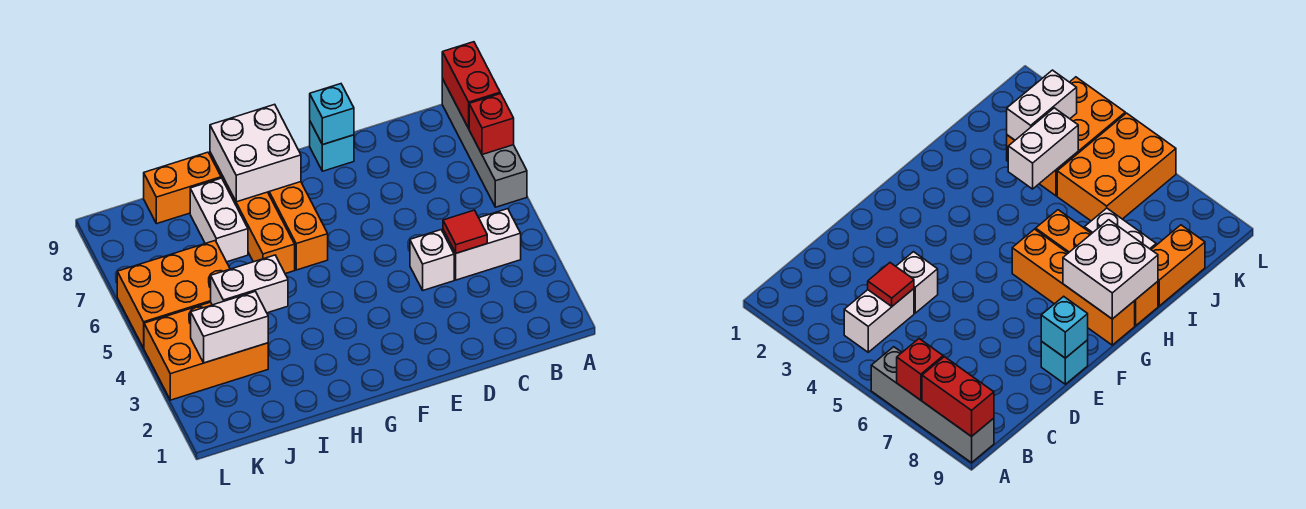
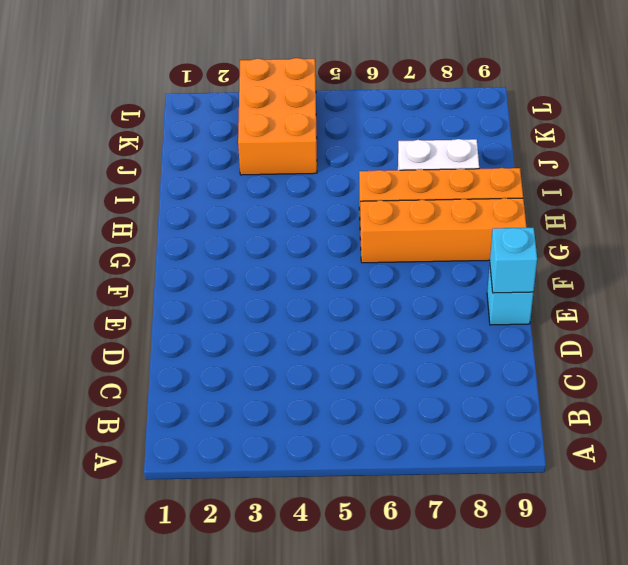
none -> grey brick A6:A9 level 1
none -> white brick B4:C4 level 1
none -> white brick D4 level 1

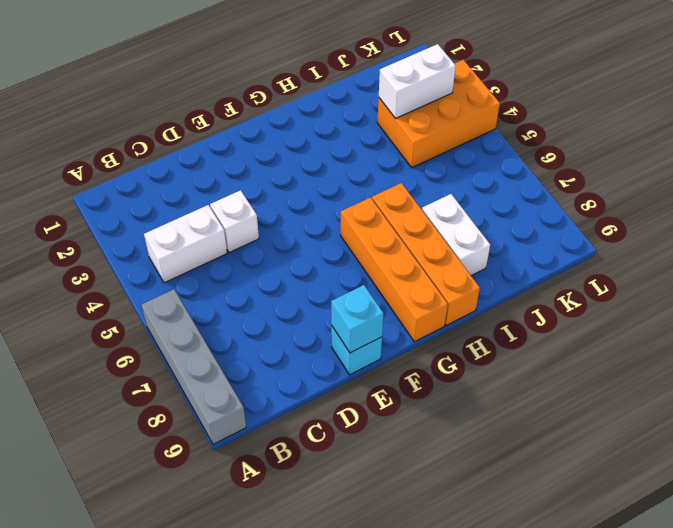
none -> orange brick I9:J9 level 1
none -> orange brick J5:L6 level 1
none -> red brick A7 level 2

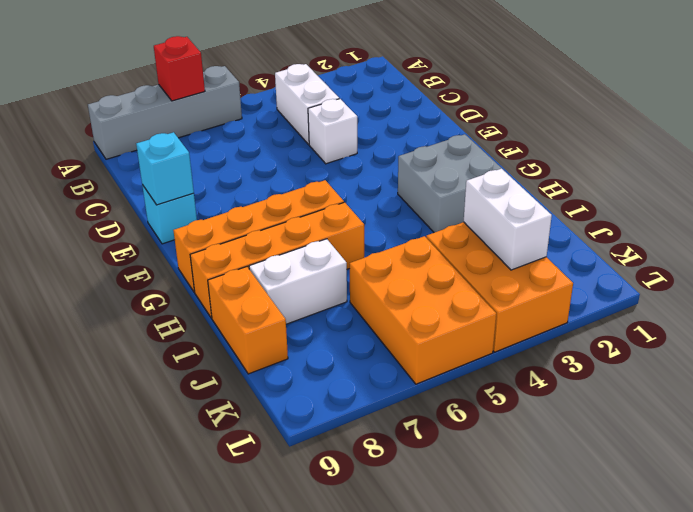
grey brick G2:H3 level 1 -> none
none -> red brick A8:A9 level 2
none -> red tile C4 level 2
none -> white brick G8:H9 level 2

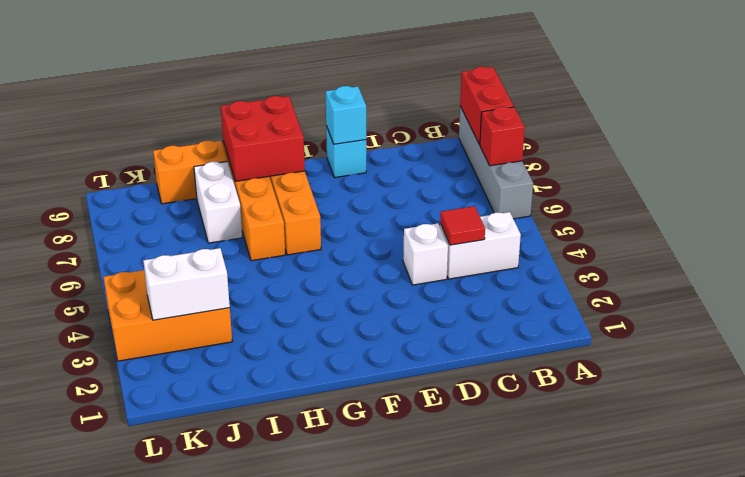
red brick G8:H9 level 2 -> white brick G8:H9 level 2
none -> orange brick J5:L6 level 1
none -> white brick I4:J4 level 2

